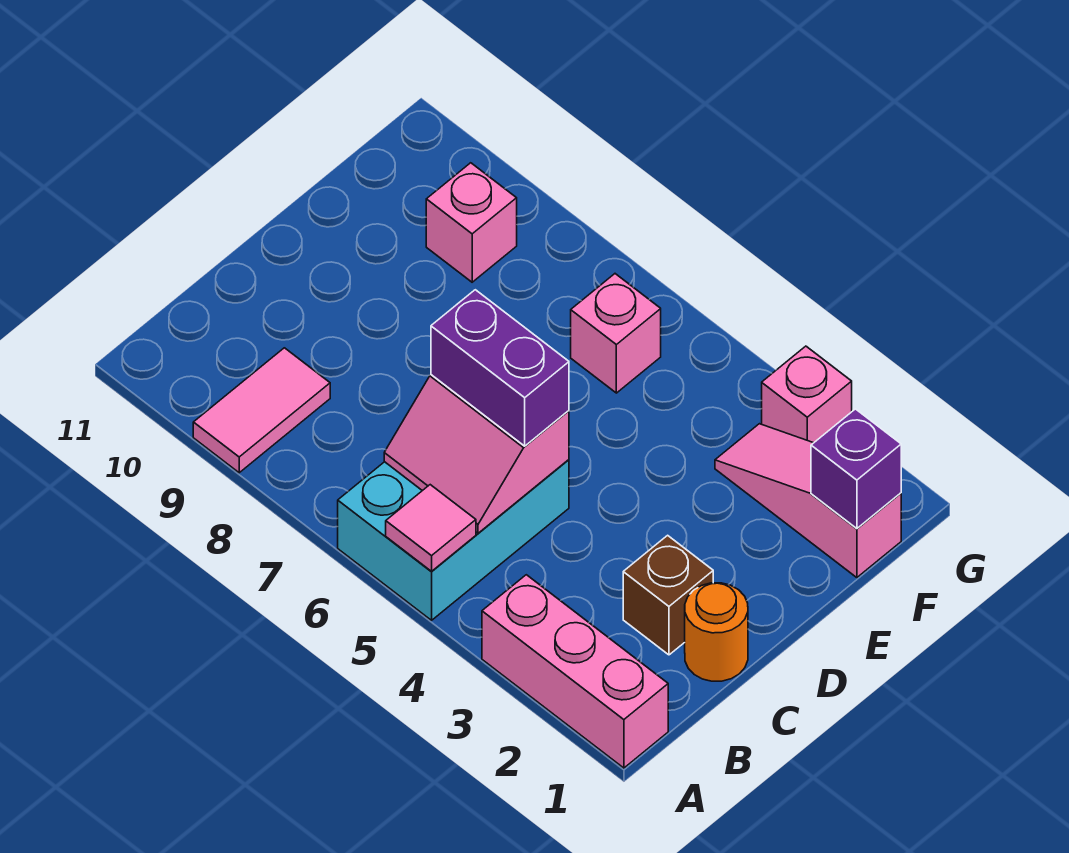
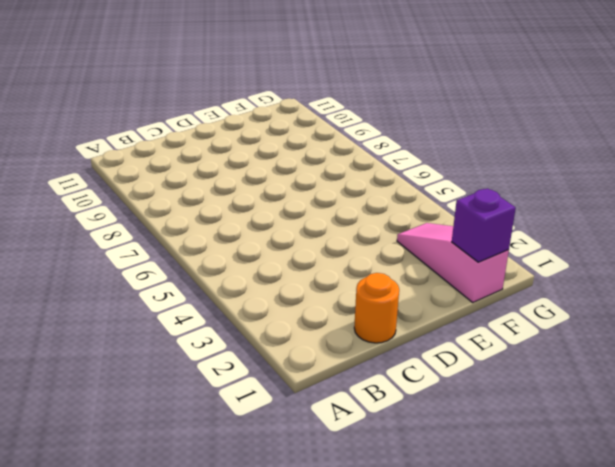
none -> pink brick A1:A3 level 1
none -> cyan brick A5:C6 level 1
none -> pink tile A9:B9 level 1

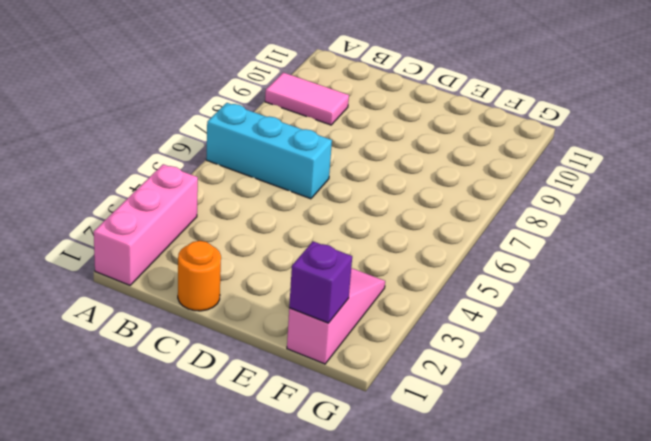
cyan brick A6:C6 level 1 -> cyan brick A5:C6 level 1
none -> brown brick C2 level 1
none -> pink brick F6 level 1
none -> pink brick F9 level 1

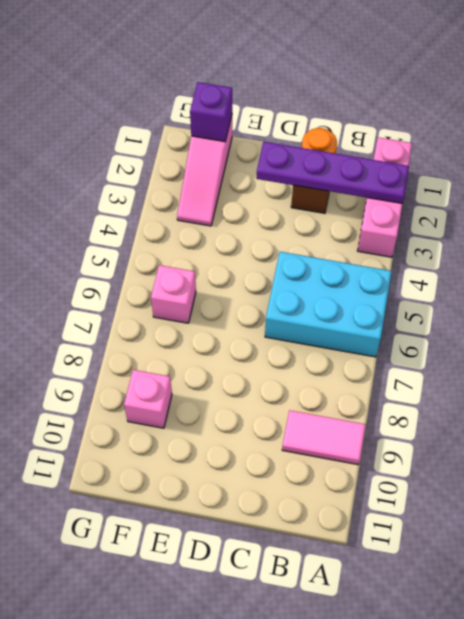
purple plate A2:D2 level 2 -> none
none -> pink brick G3 level 1
none -> pink tile A5 level 2
none -> pink slope B5:C6 level 2 top C

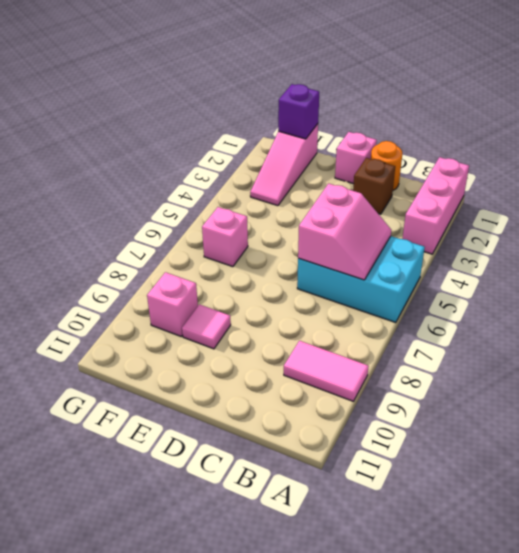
pink brick D1 level 1 -> pink brick G3 level 1
pink tile E9 level 1 -> pink tile A5 level 2
none -> purple brick C5:C6 level 3

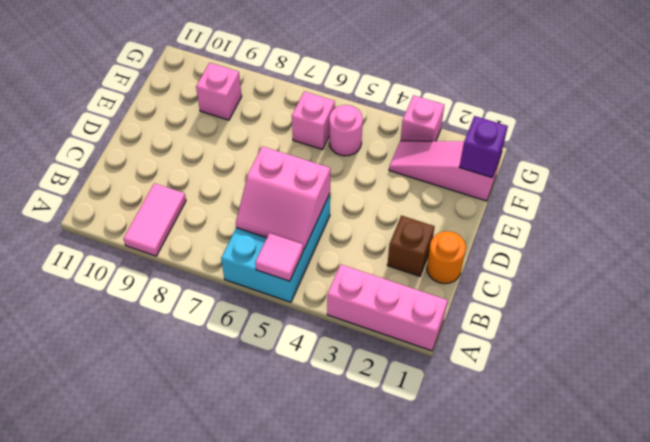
pink round brick F5 level 1 -> none
none -> purple brick C5:C6 level 3

